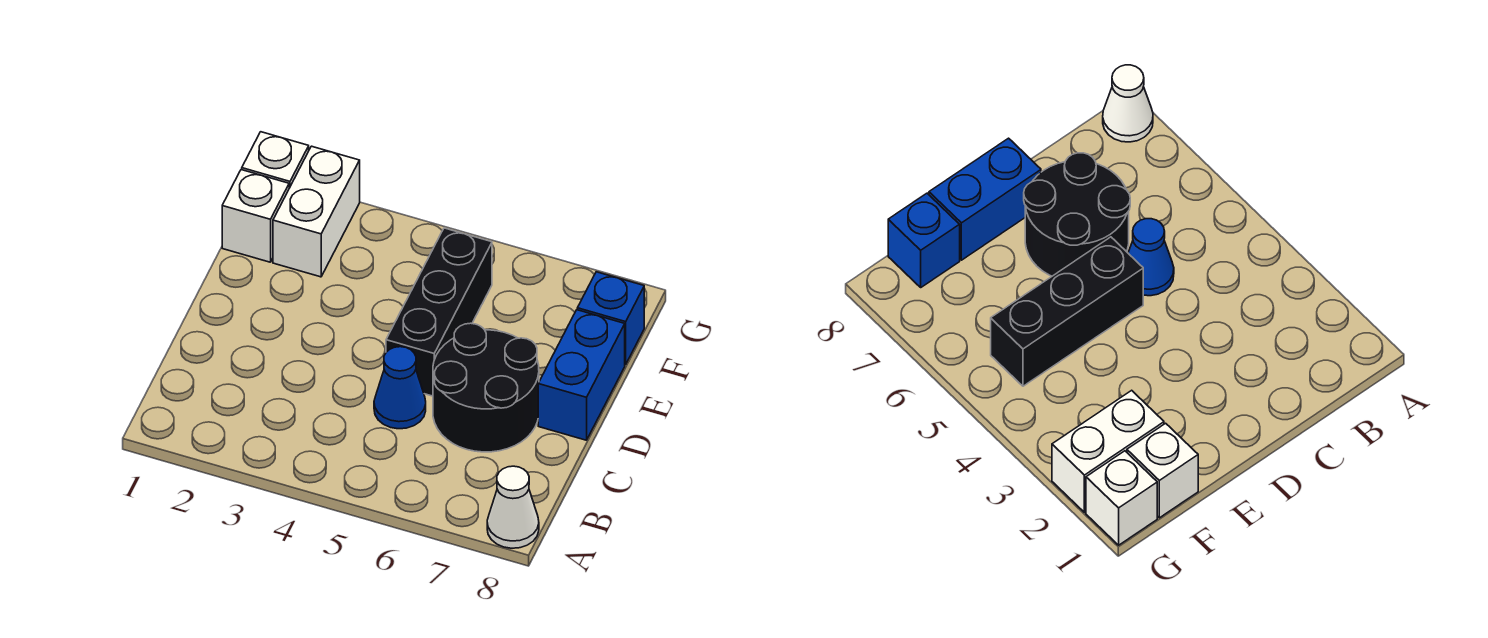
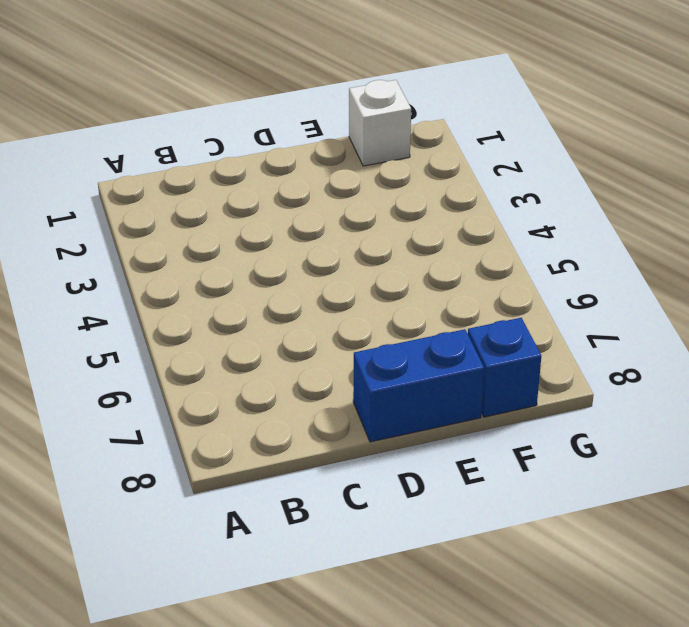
none -> white cone A8 level 1
none -> blue cone C5 level 1

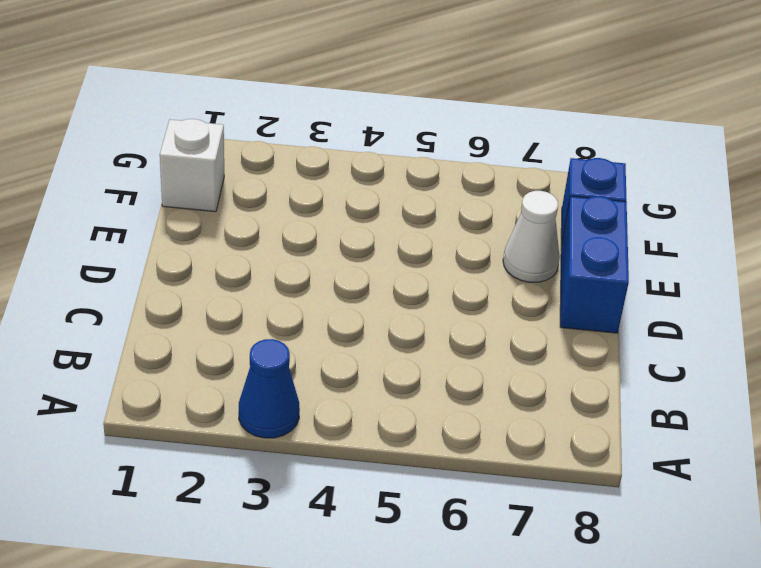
blue cone A3 level 1 -> blue cone C5 level 1
white cone E7 level 1 -> white cone A8 level 1
none -> black round brick C6:D7 level 1
none -> black brick D5:F5 level 1

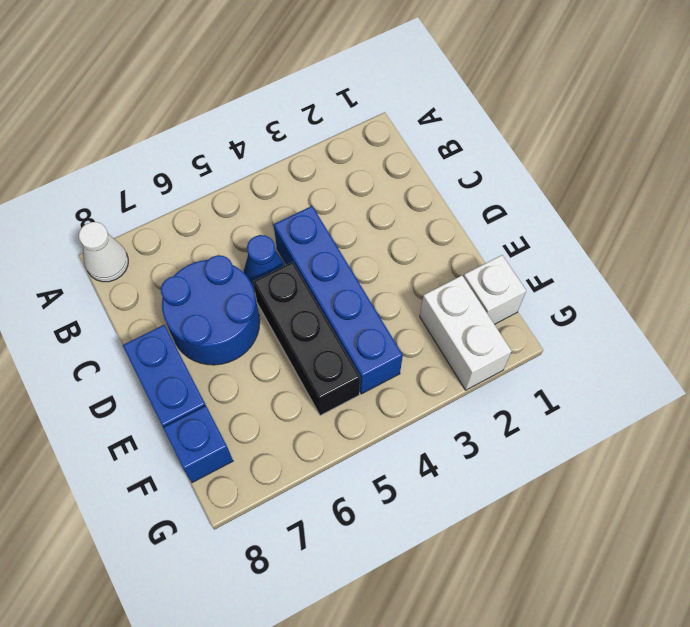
blue brick C4:F4 level 1 -> none
blue round brick C6:D7 level 1 -> black round brick C6:D7 level 1
none -> white brick G1 level 1

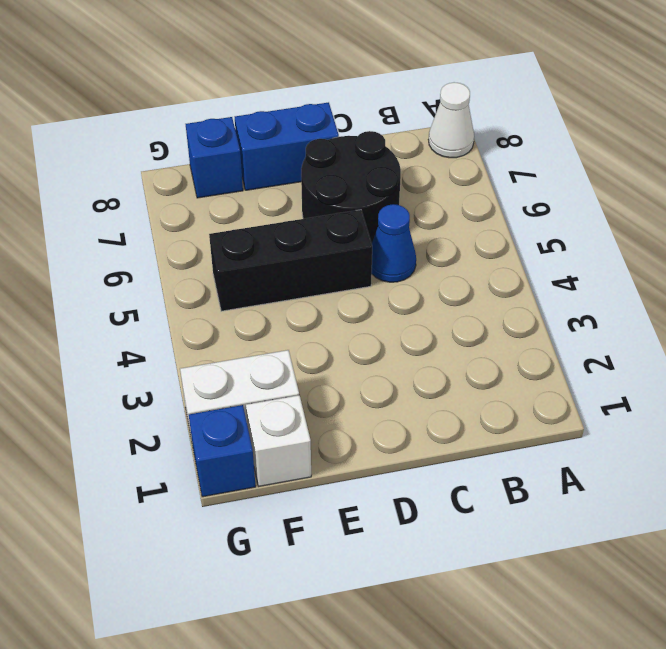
blue brick G1 level 1 -> white brick G1 level 1

